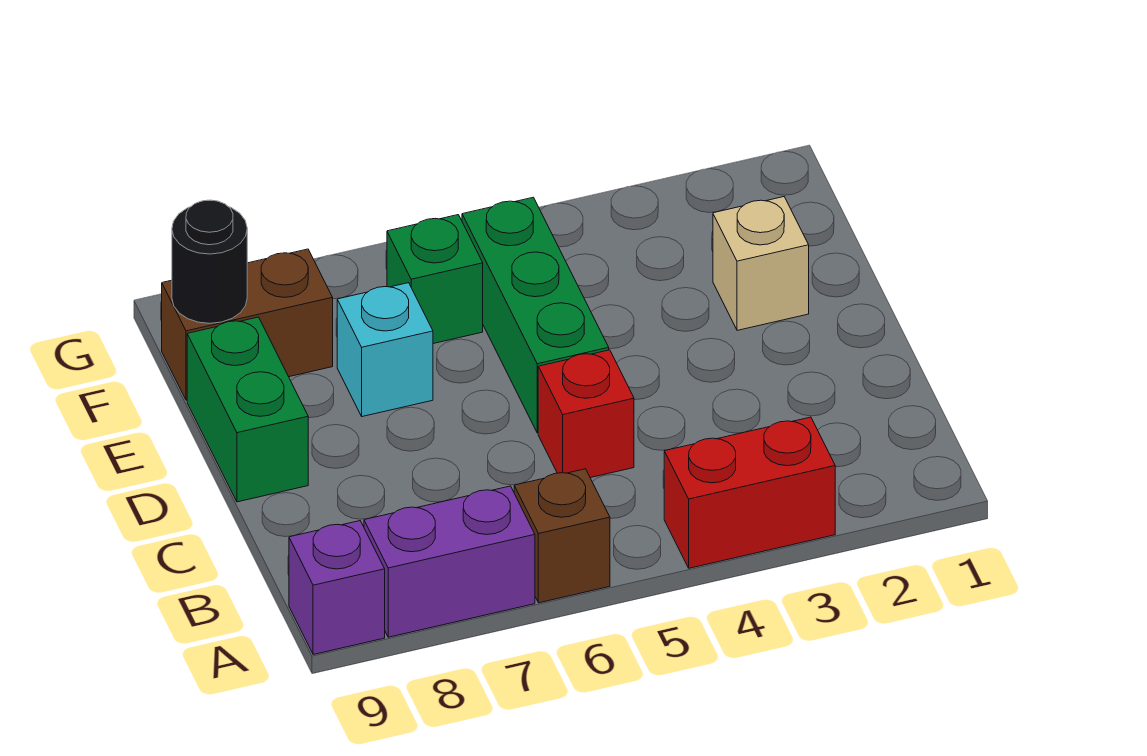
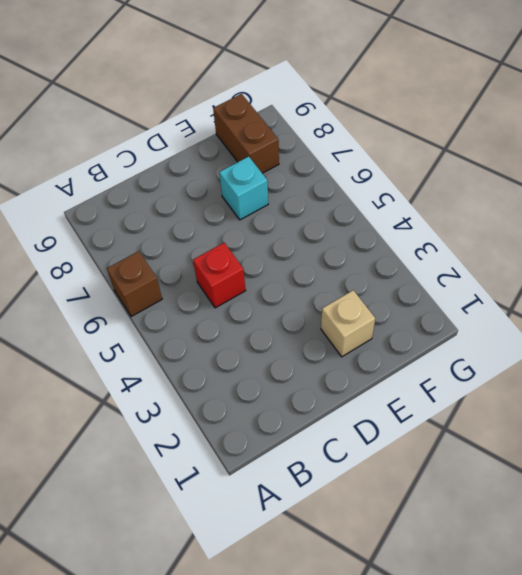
none -> red brick A3:A4 level 1
none -> purple brick A7:A8 level 1
none -> purple brick A9 level 1

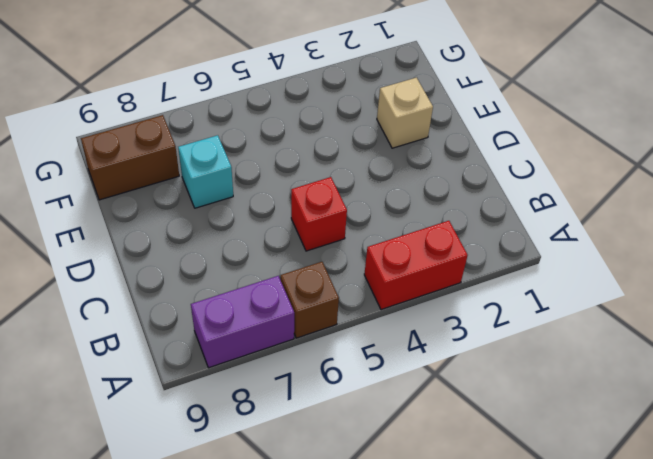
none -> purple brick A9 level 1
none -> green brick D5:F5 level 1
none -> green brick D9:E9 level 1

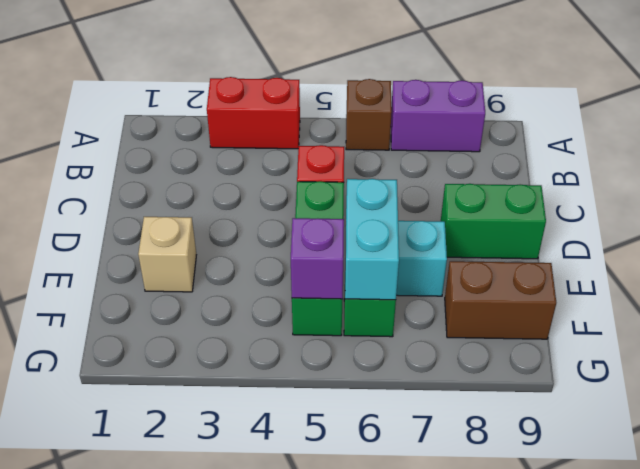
green brick D8:D9 level 1 -> green brick D9:E9 level 1
cyan brick E6:F6 level 2 -> none
purple brick F5 level 2 -> purple brick A9 level 1
none -> black round brick F9 level 2

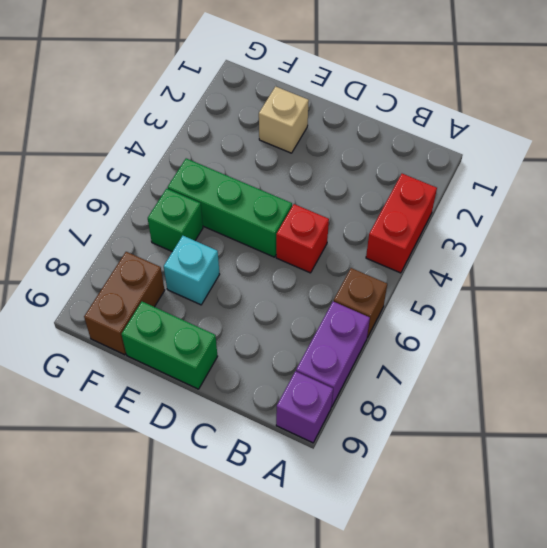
none -> black round brick F9 level 2

